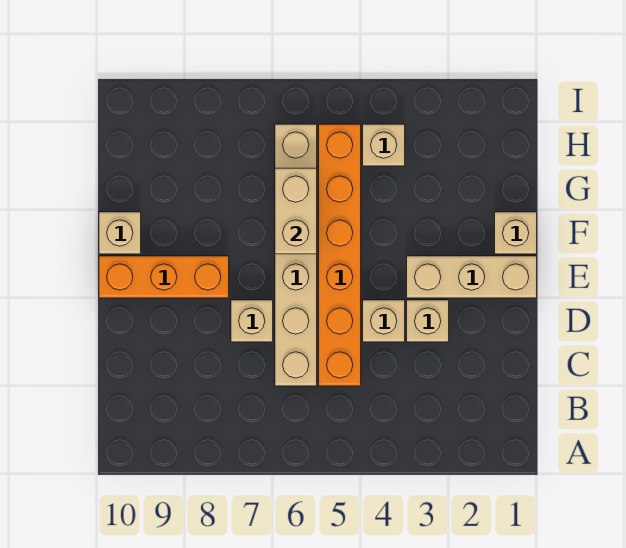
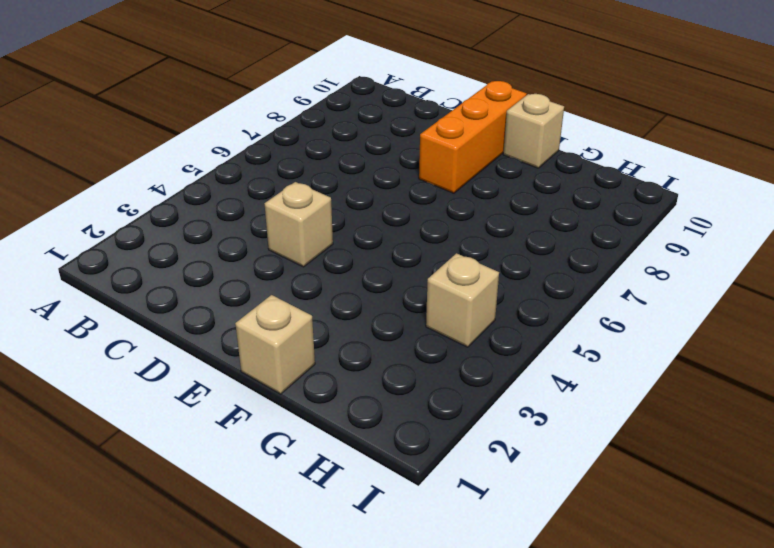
none -> orange brick C5:H5 level 1
none -> tan brick C6:H6 level 1

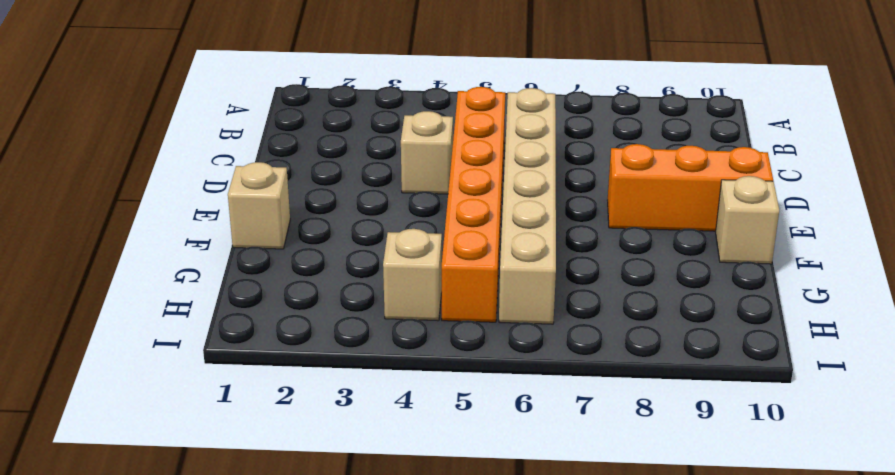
none -> tan brick D3 level 1
none -> tan brick D7 level 1

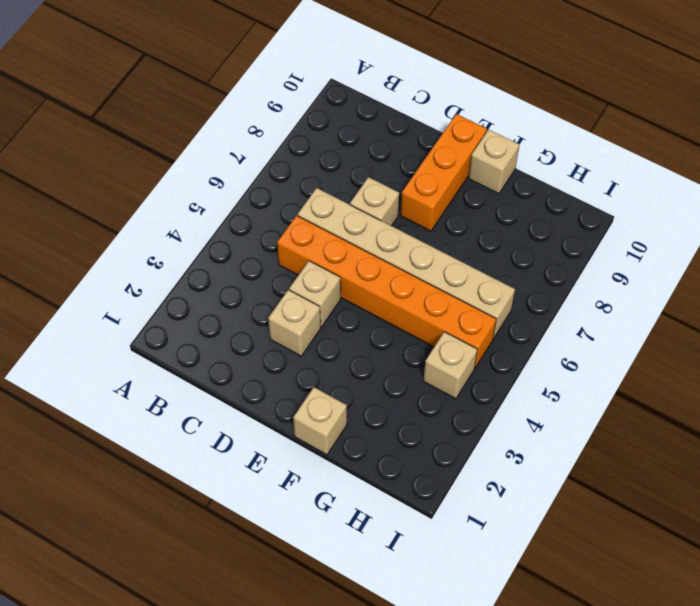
none -> tan brick E1:E3 level 1
none -> tan brick F6:G6 level 2

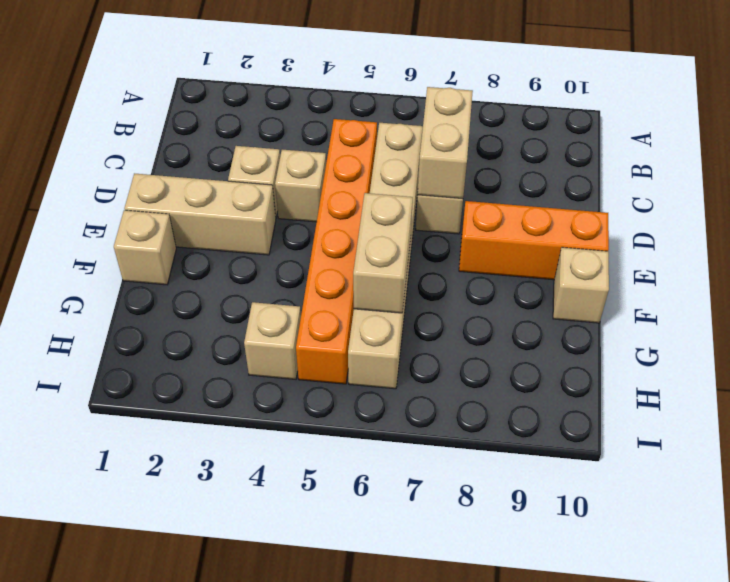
tan brick C7:D7 level 2 -> none

